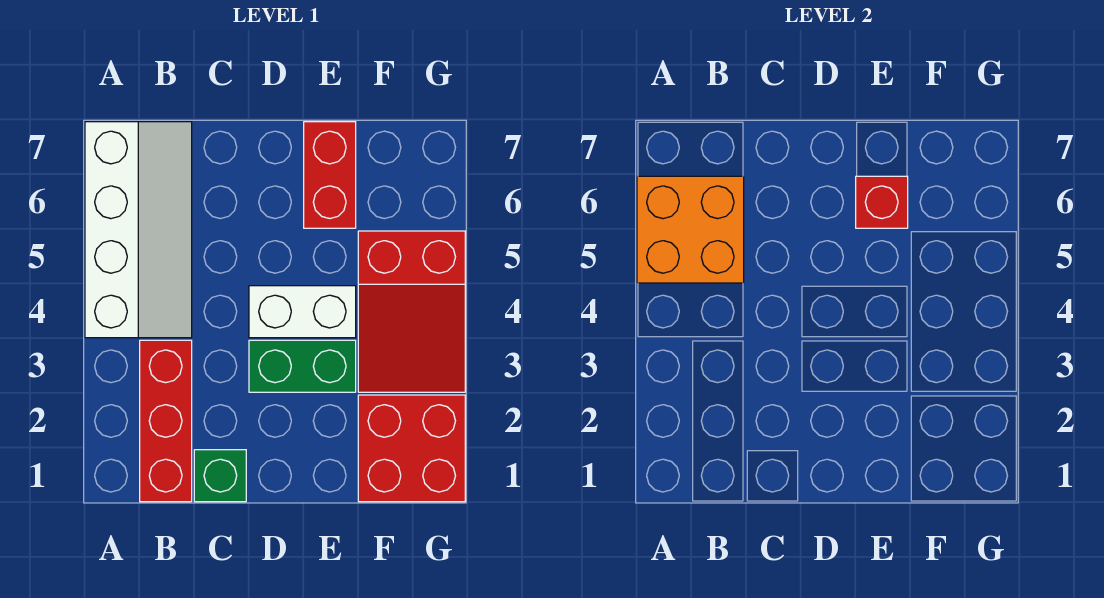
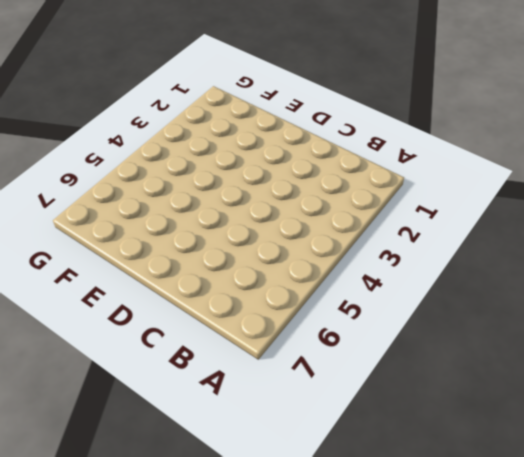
none -> white slope A4:B7 level 1 top A
none -> red brick B1:B3 level 1

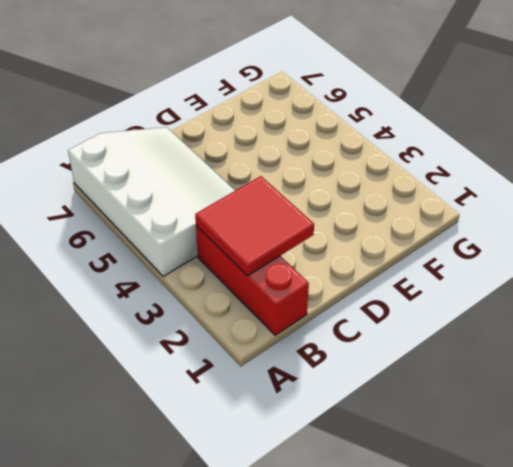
white slope A4:C7 level 1 top A -> white slope A4:B7 level 1 top A
red tile B2:C3 level 2 -> none
none -> green brick C1 level 1
none -> green brick D3:E3 level 1

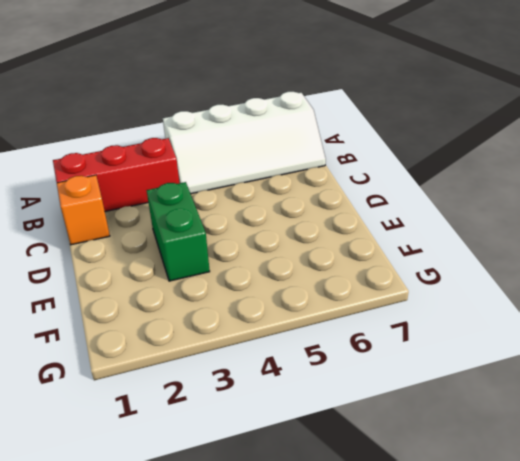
orange brick C1 level 1 -> green brick C1 level 1
none -> white brick D4:E4 level 1
none -> red brick E6:E7 level 1

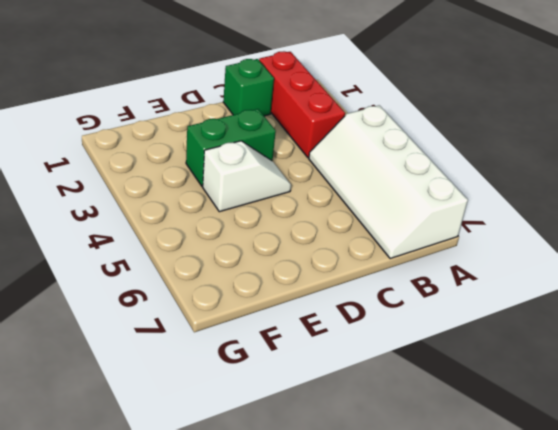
white slope D4:E4 level 1 top E -> white brick D4:E4 level 1
none -> red brick E6:E7 level 1
none -> red brick F1:G2 level 1

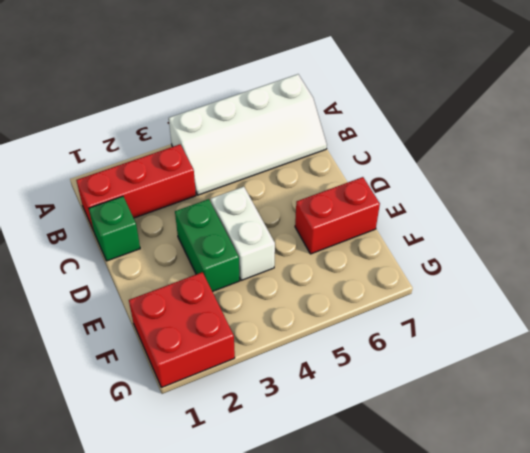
none -> red slope F3:G5 level 1 top 5
none -> orange brick A5:B6 level 2

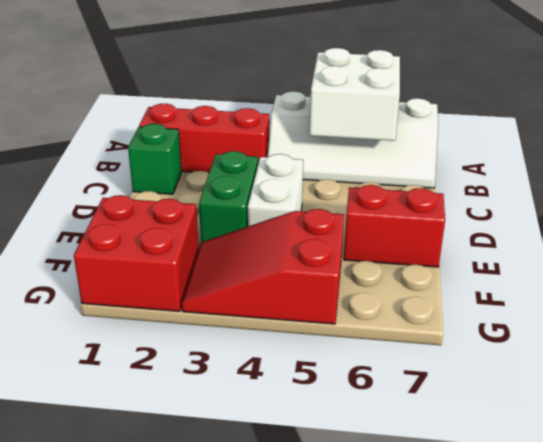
white brick A5:B6 level 2 -> orange brick A5:B6 level 2
none -> red brick E6 level 2

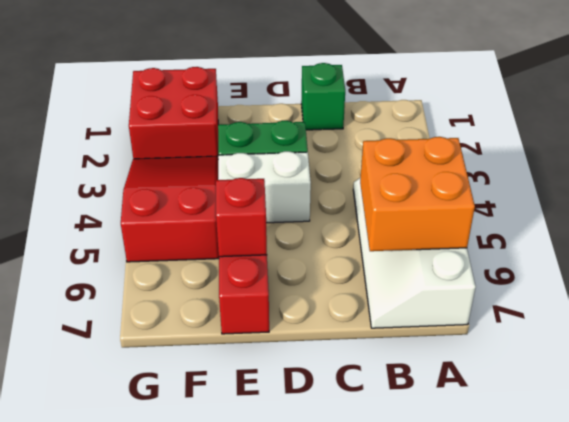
none -> red brick B1:B3 level 1

